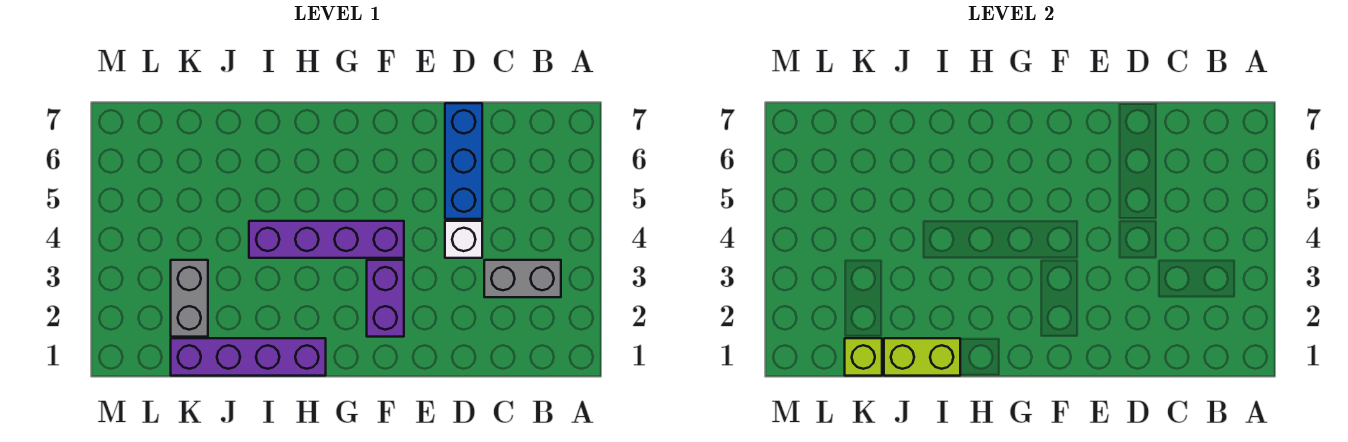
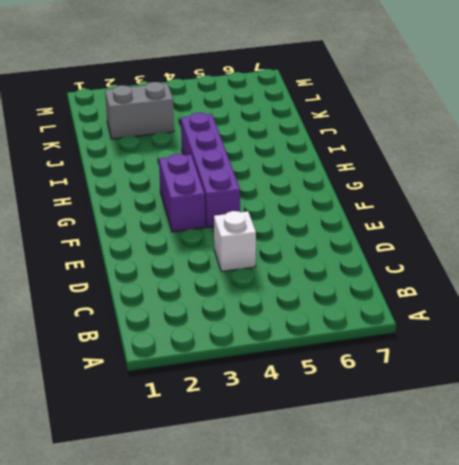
purple brick F3:G3 level 1 -> purple brick F2:F3 level 1
none -> grey brick B3:C3 level 1
none -> blue brick D5:D7 level 1

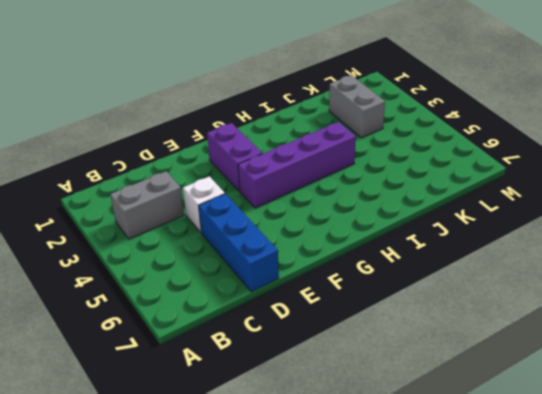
none -> purple brick H1:K1 level 1
none -> lime brick I1:J1 level 2

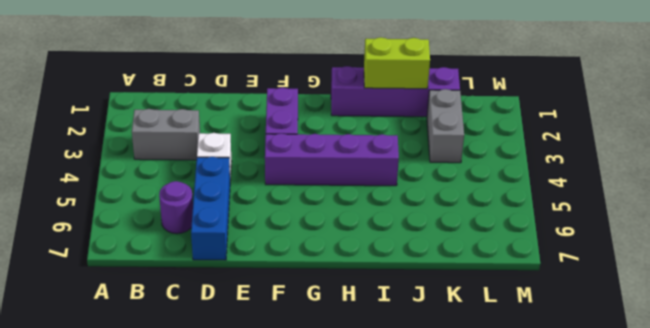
purple round brick C6 level 1 -> none
none -> lime brick K1 level 2

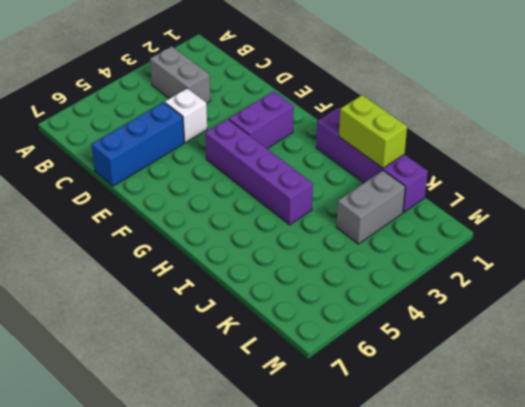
none -> lime brick K1 level 2

